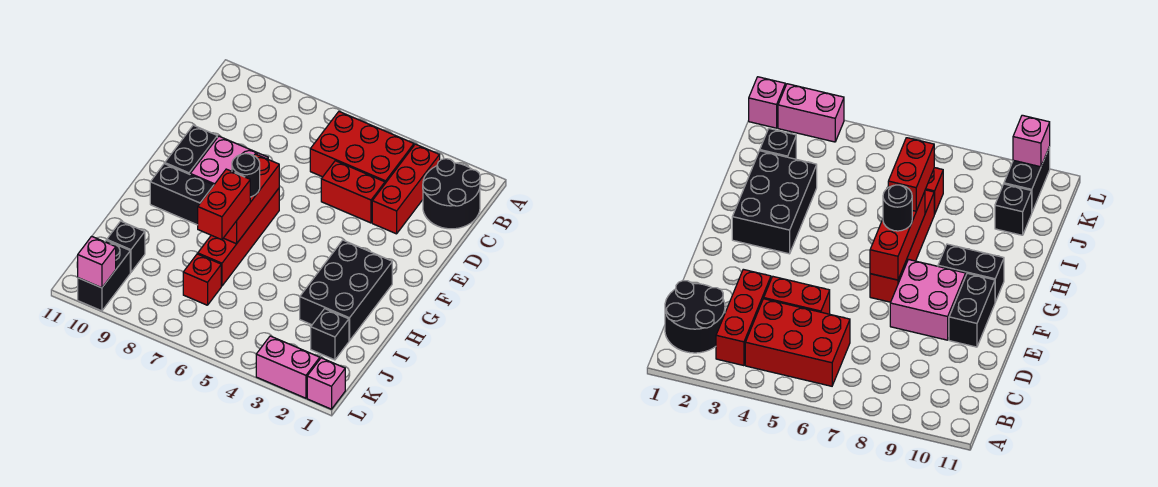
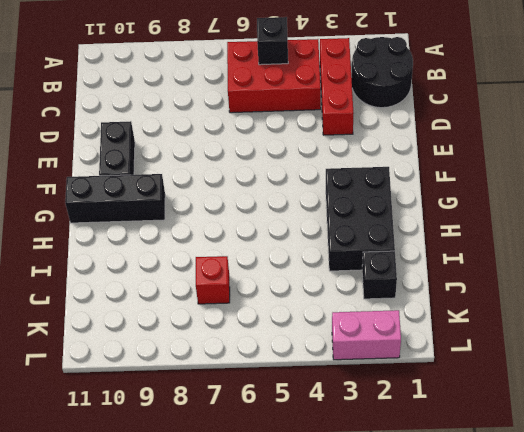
black brick B5 level 2 -> black brick J10 level 1
black brick G9:G11 level 1 -> black brick G9:G10 level 1
none -> red brick D4:D5 level 1
none -> pink brick E8:F9 level 1
none -> red brick F7:I7 level 1

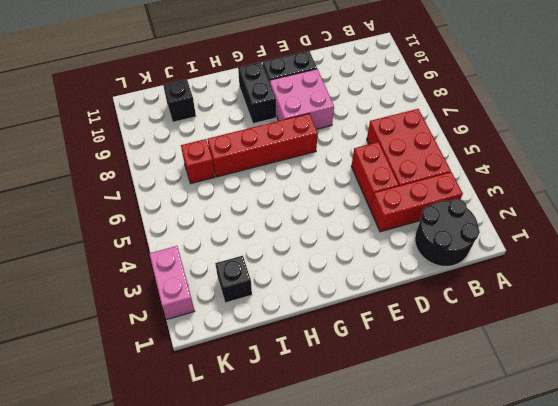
none -> black brick G2:I3 level 1
none -> black brick K10:L10 level 1
none -> pink brick L1 level 1

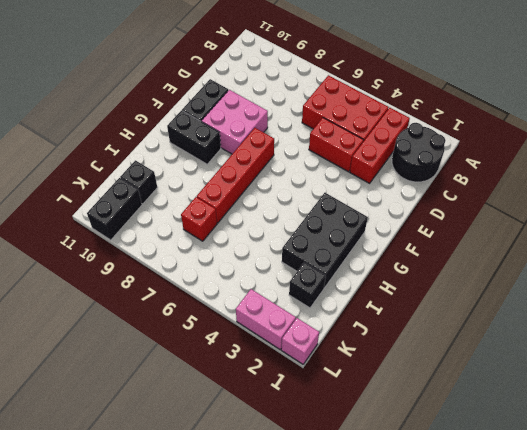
none -> red brick F7:H7 level 2
none -> pink brick L10 level 2
none -> black round brick G7 level 3

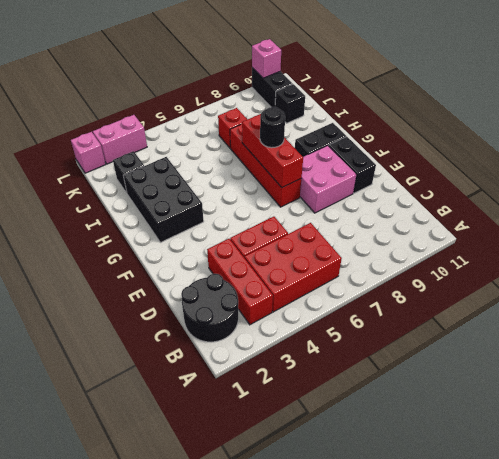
none -> red brick H7:I7 level 3

